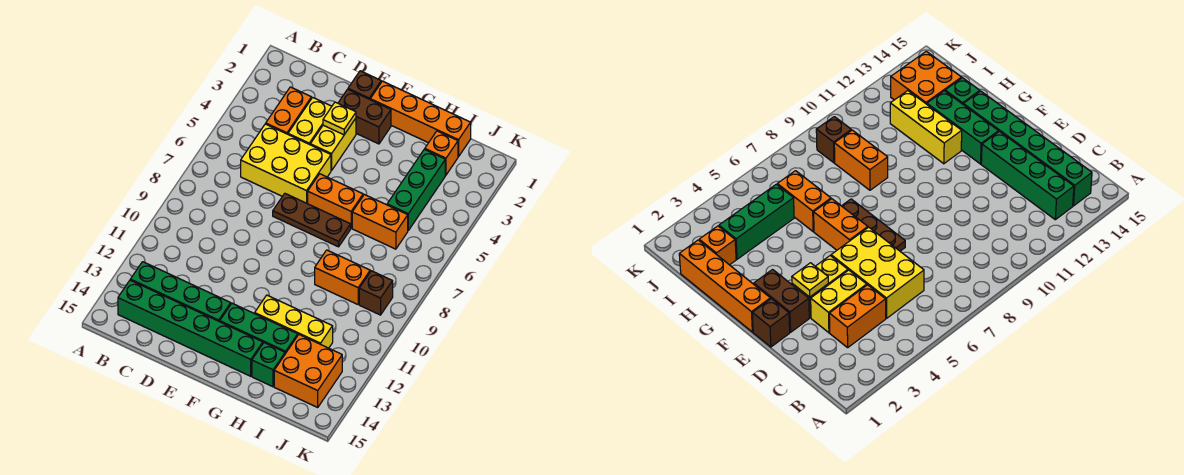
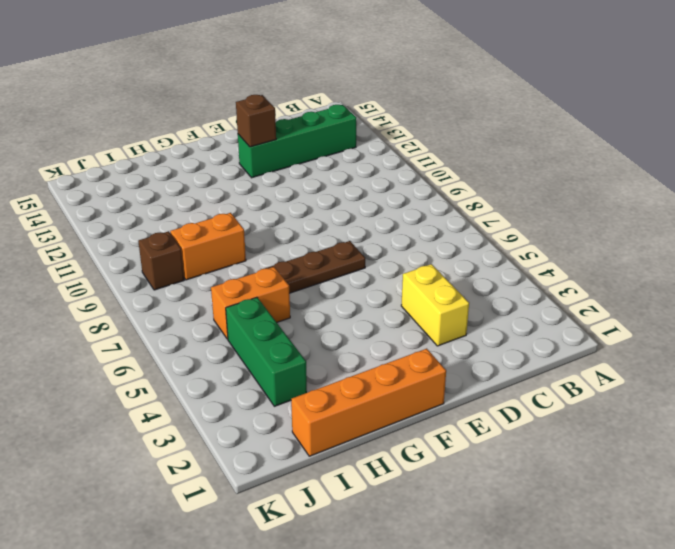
brown brick E13 level 2 -> brown brick E1 level 1
none -> green brick B14:G14 level 1
none -> orange brick C3:C4 level 1
none -> yellow brick C5:E6 level 1

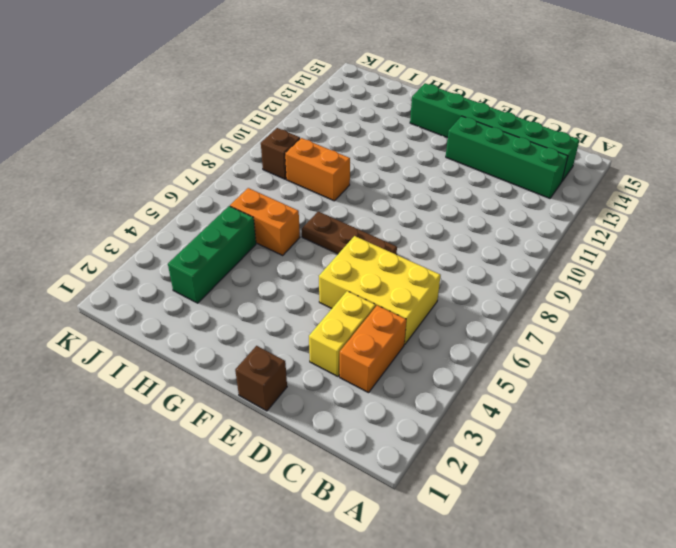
none -> brown brick E2:F2 level 1
none -> yellow brick E3:E4 level 1
none -> orange brick F1:I1 level 1

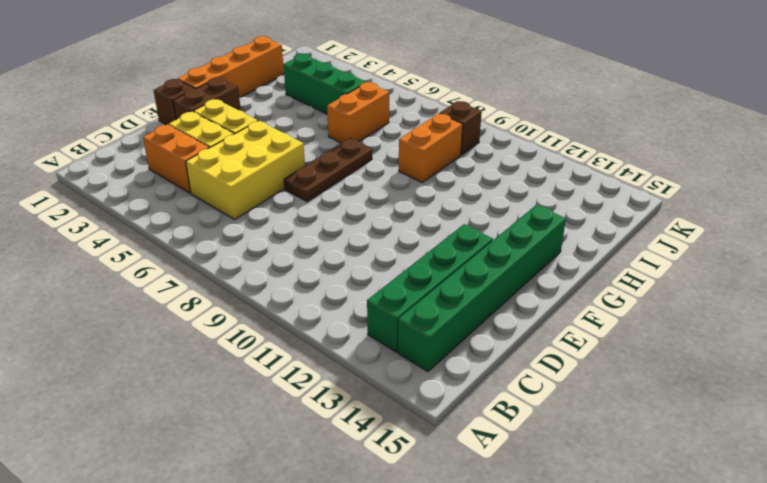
none -> orange brick F6:G6 level 1
none -> green brick F13:H13 level 1
none -> yellow brick G12:I12 level 1

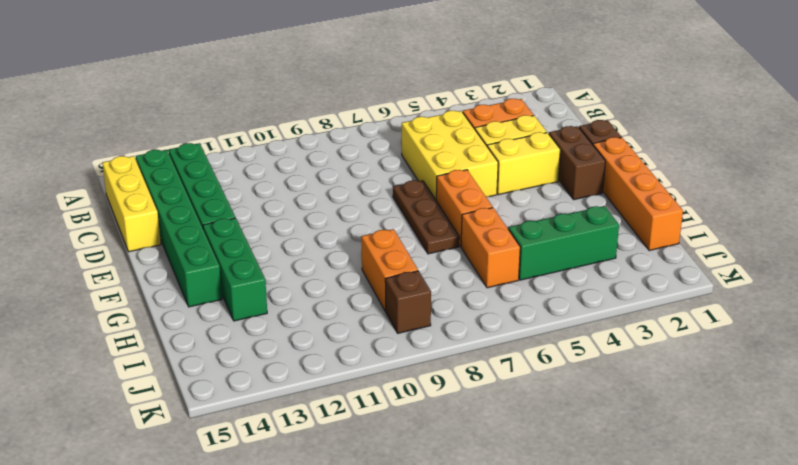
yellow brick B15:D15 level 1 -> yellow brick G12:I12 level 1
none -> green brick H14 level 1
none -> orange brick I2 level 1
none -> orange brick I13:J14 level 1

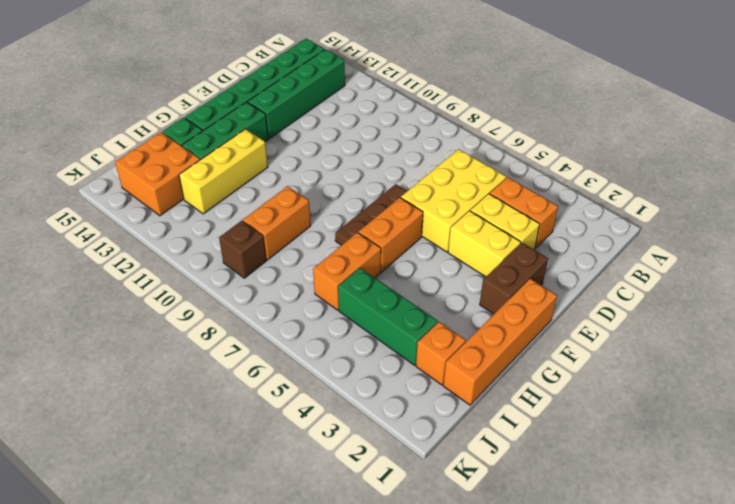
none -> brown brick E1 level 1
none -> yellow plate E3 level 2

